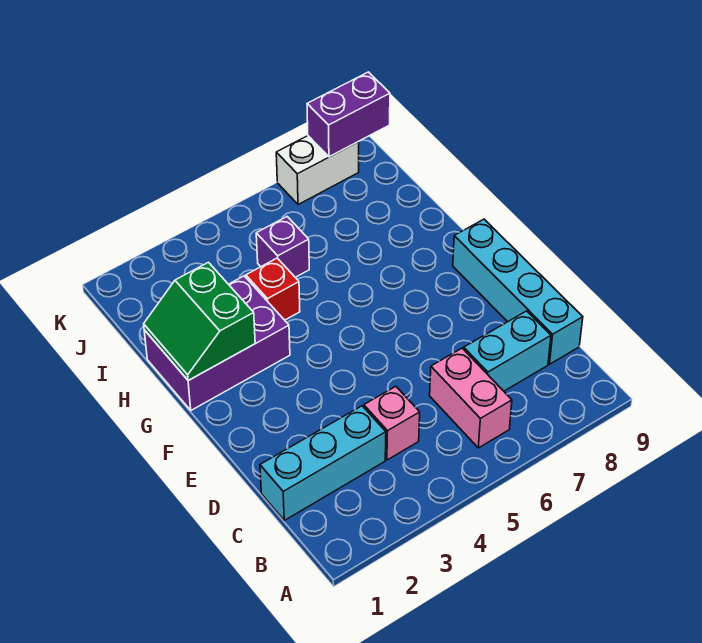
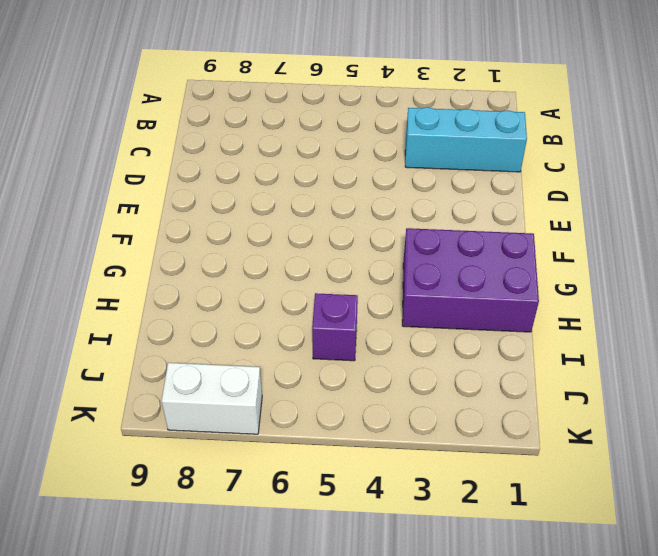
none -> pink brick B6:C6 level 1
none -> pink brick C4 level 1

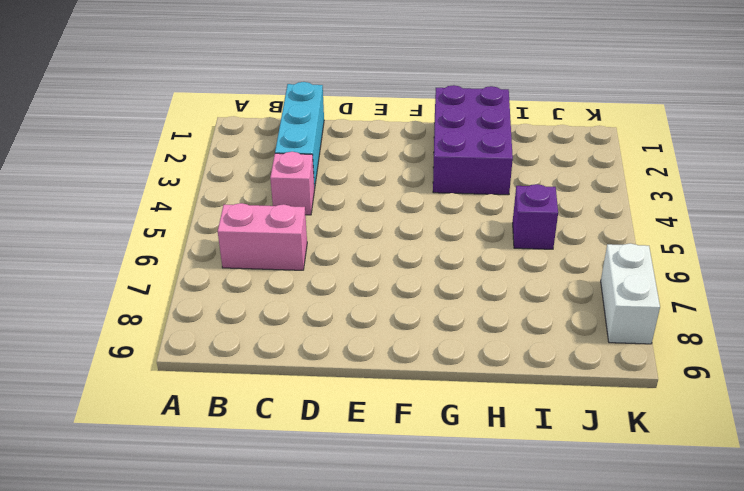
none -> cyan brick C7:C8 level 1
none -> cyan brick C9:F9 level 1

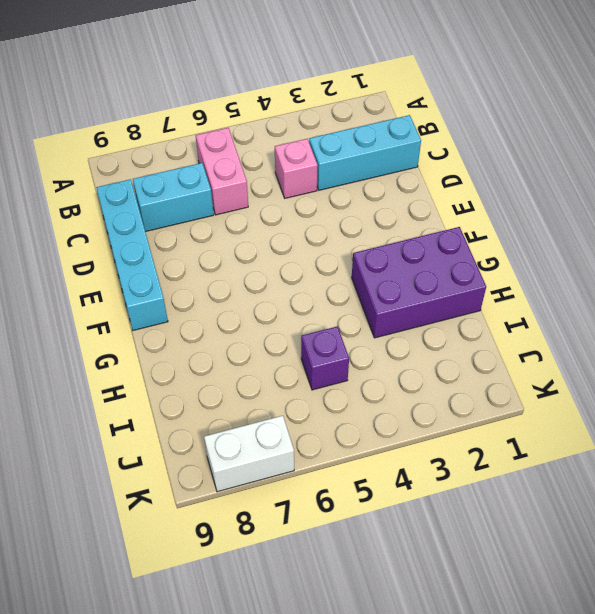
none -> red brick H4 level 1
none -> green slope G1:H2 level 2 top 2

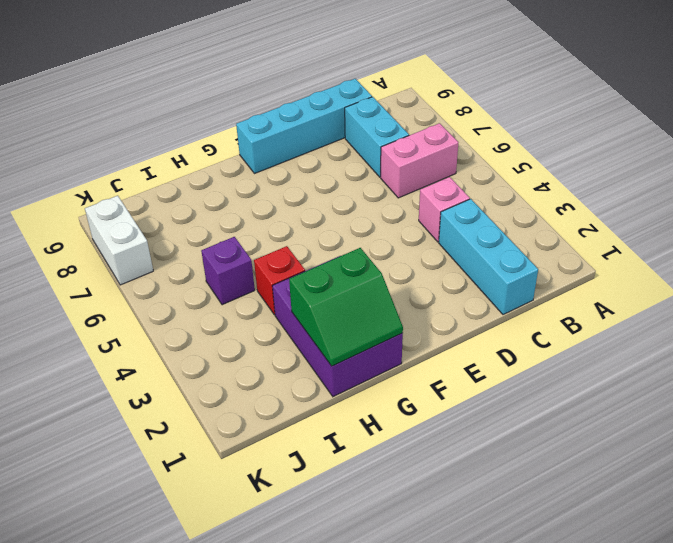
none -> purple brick K8:K9 level 2

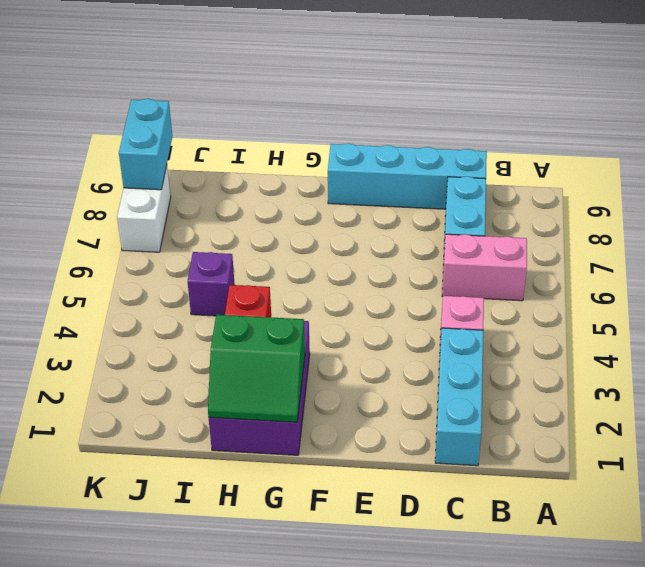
cyan brick K8:K9 level 2 -> purple brick K8:K9 level 2

